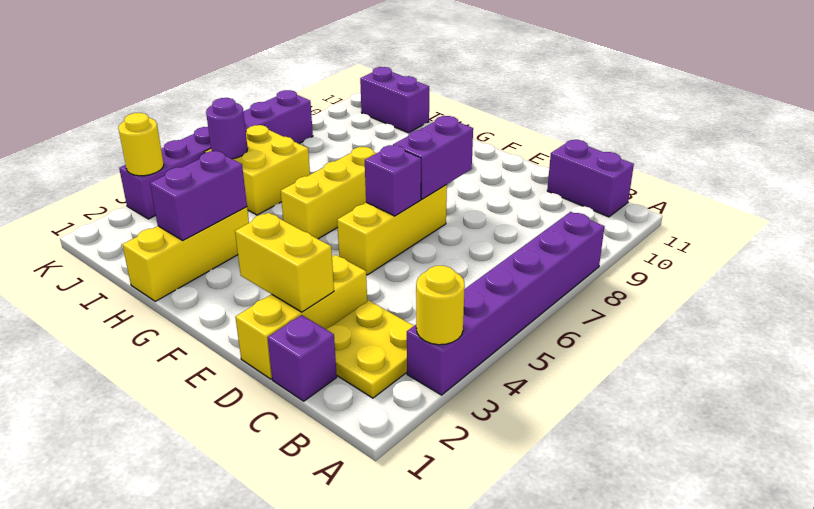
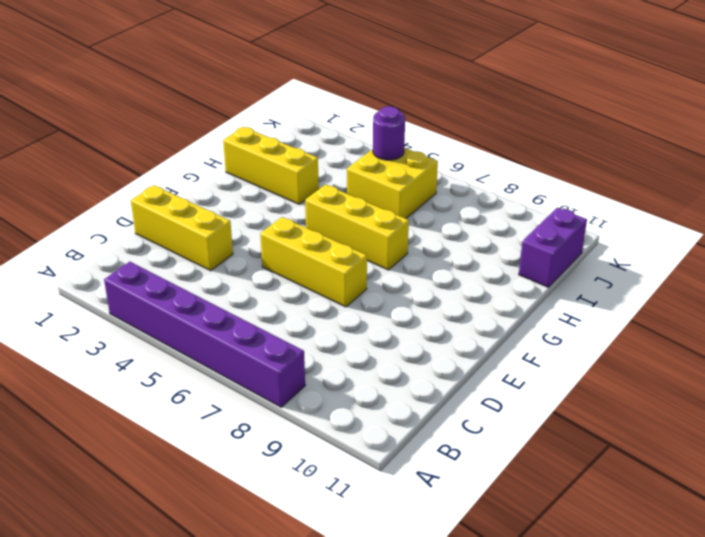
none -> yellow plate B2:C3 level 1
none -> purple brick B11:C11 level 1
none -> purple brick C1 level 1

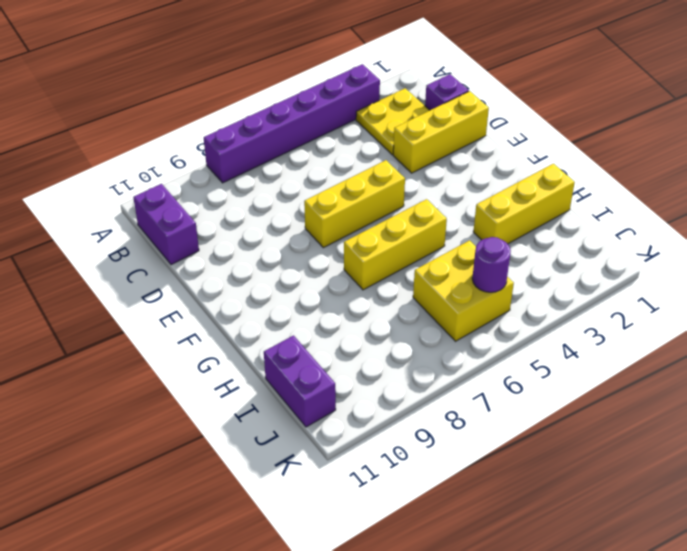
none -> purple brick K3:K8 level 1
none -> yellow round brick A3 level 2
none -> yellow brick D2:E2 level 2

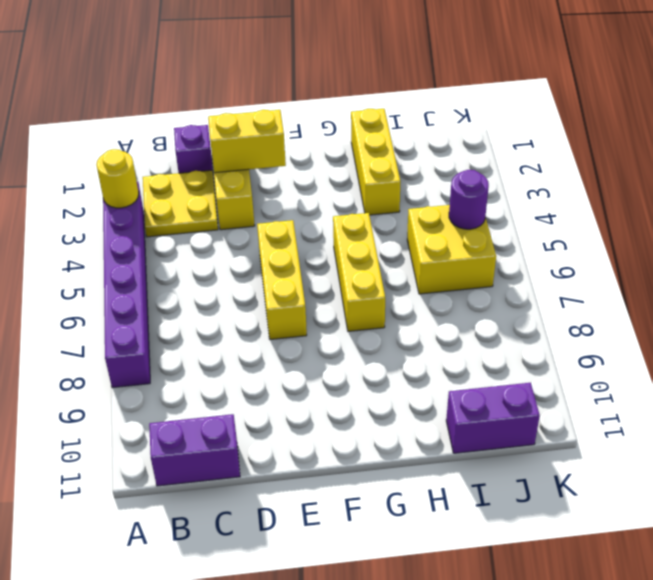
none -> purple brick K3:K8 level 1
none -> purple brick E6 level 2
none -> purple brick E7:E8 level 2

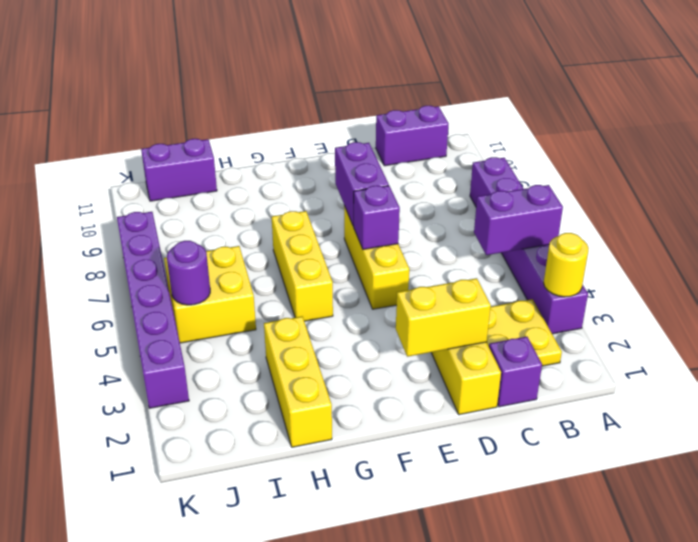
purple brick A5:B5 level 2 -> purple brick H2:H3 level 2
none -> yellow round brick K3 level 2

